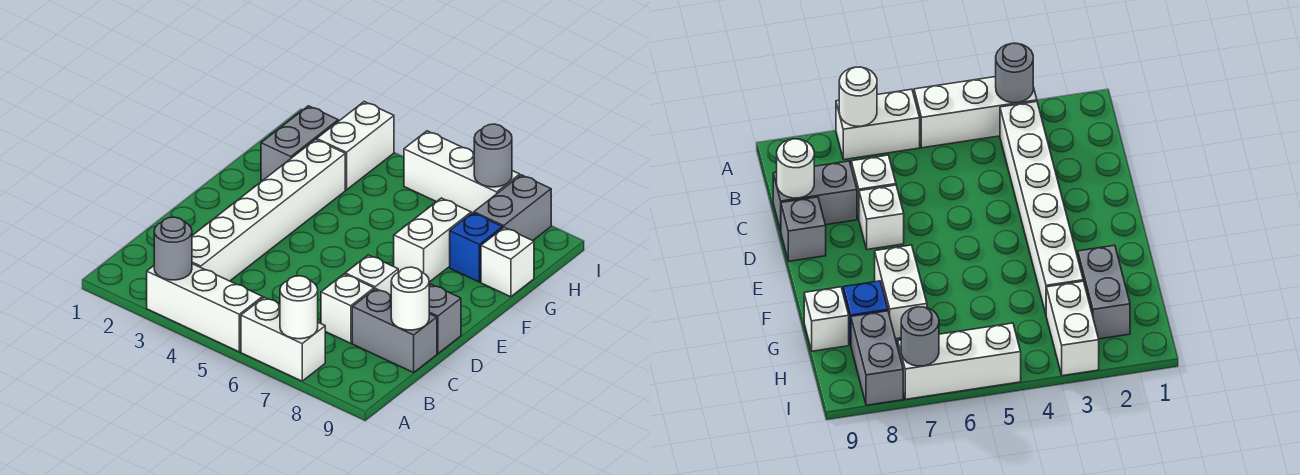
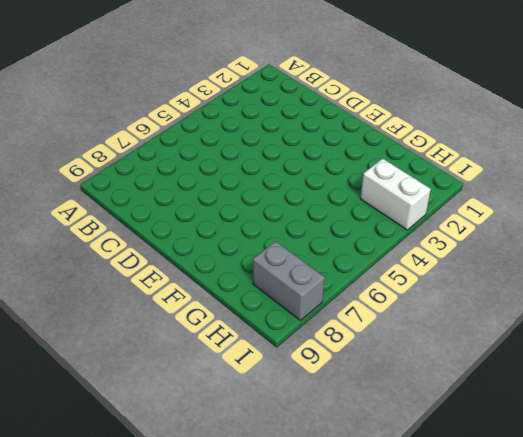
none -> white brick A3:A5 level 1
none -> white brick A6:A7 level 1
none -> white brick B3:G3 level 1

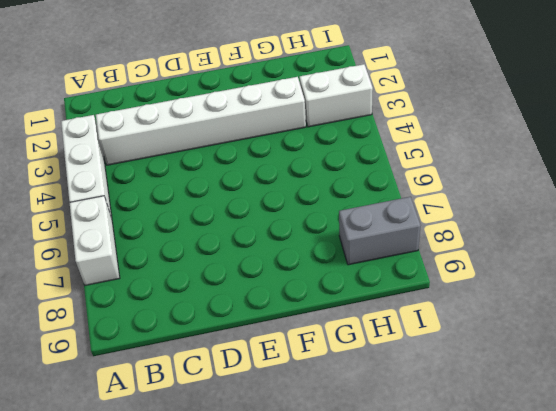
none -> white brick C7 level 1
none -> grey brick C8:C9 level 1
none -> white brick D7 level 1

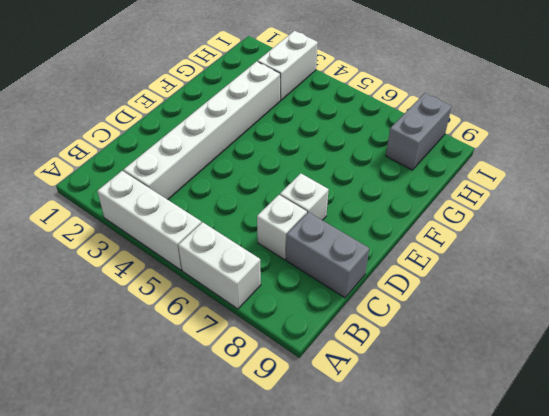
none -> grey brick D9 level 1
none -> white brick F7:G7 level 1
none -> grey brick G2:H2 level 1

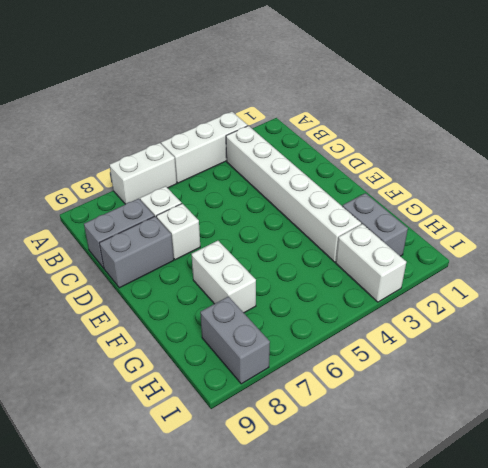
grey brick D8:D9 level 1 -> grey brick D9 level 1
none -> blue brick G8 level 1
none -> white brick G9 level 1
none -> white brick I5:I7 level 1

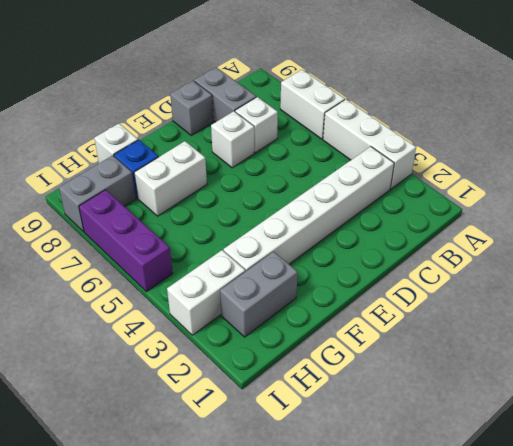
purple brick I5:I7 level 1 -> white brick I5:I7 level 1
none -> grey round brick A3 level 2
none -> white round brick A7 level 2
none -> white round brick C9 level 2

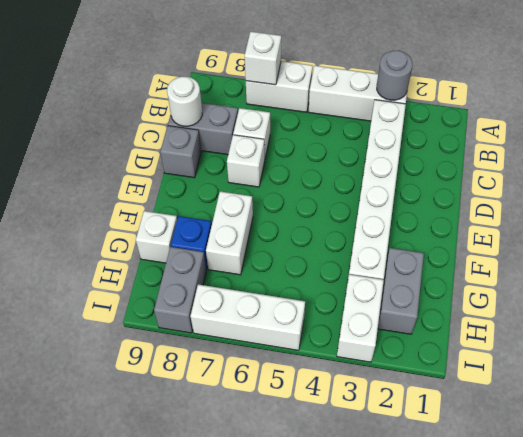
white brick A7 level 2 -> white round brick A7 level 2
none -> grey round brick I7 level 2

